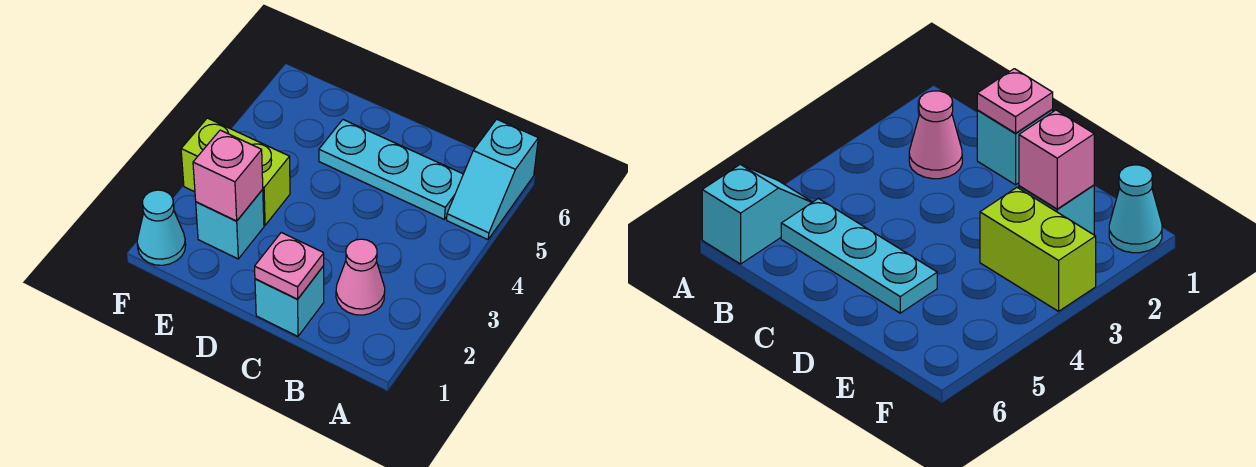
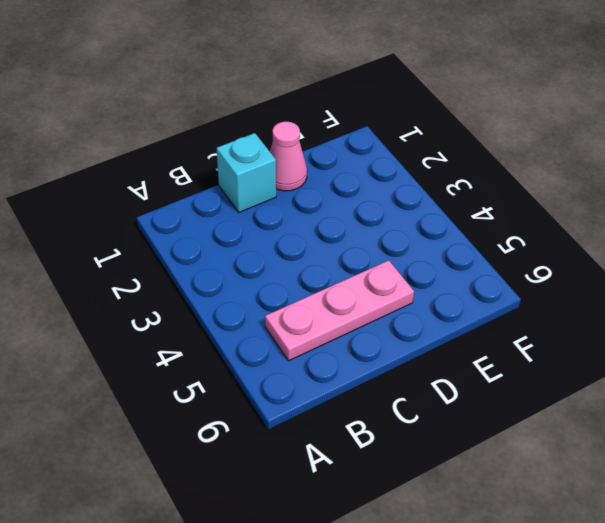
pink plate B5:D5 level 1 -> cyan plate B5:D5 level 1
pink cone D1 level 1 -> pink cone B2 level 1
none -> cyan slope A5:A6 level 1 top 6
none -> cyan brick E2 level 1

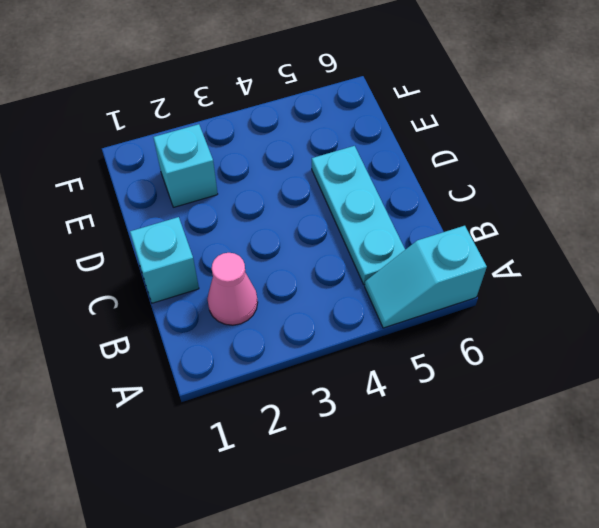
none -> lime brick E3:F3 level 1
none -> cyan cone F1 level 1

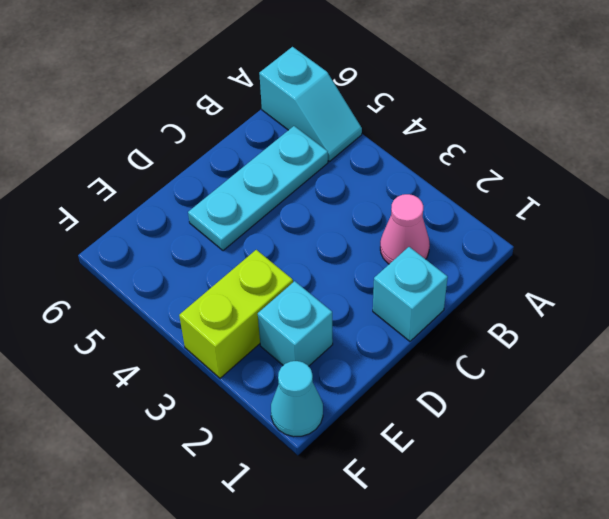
none -> pink plate C1 level 2
none -> pink brick E2 level 2

